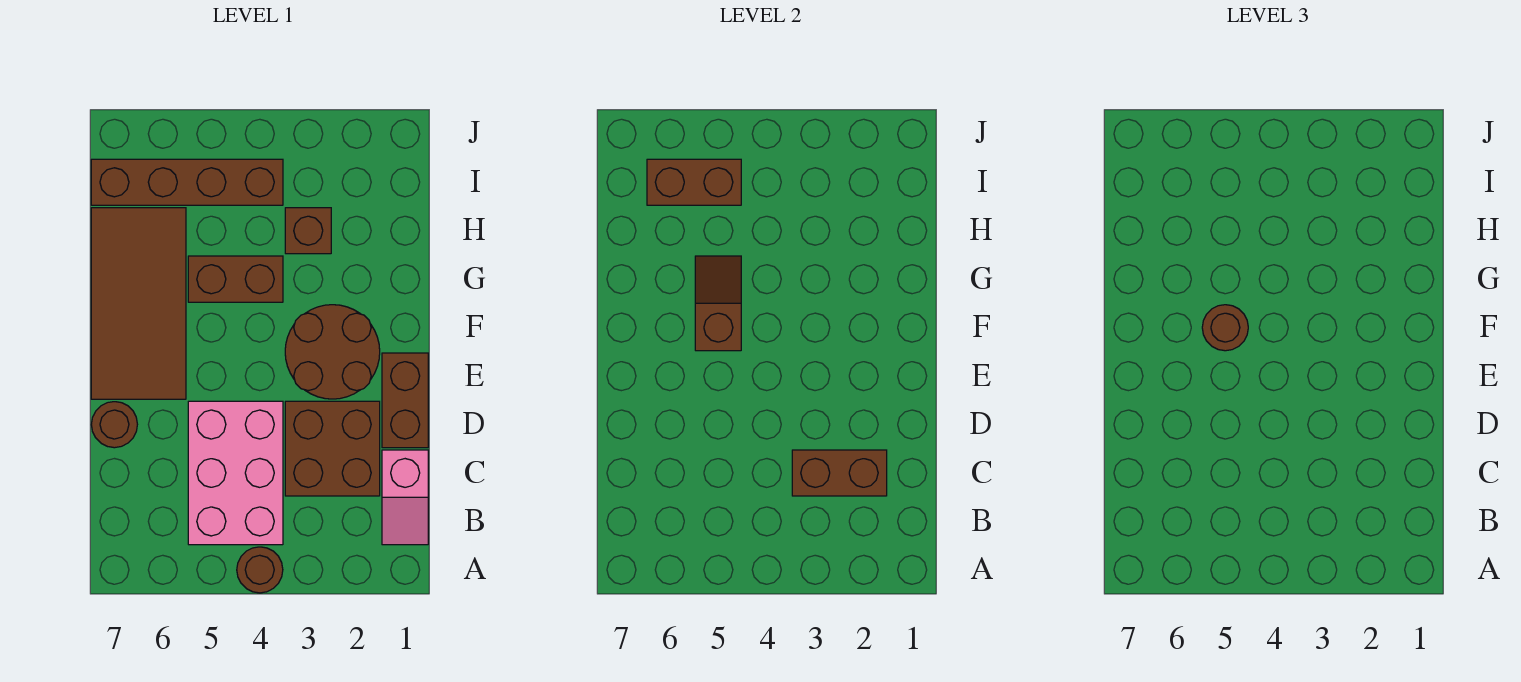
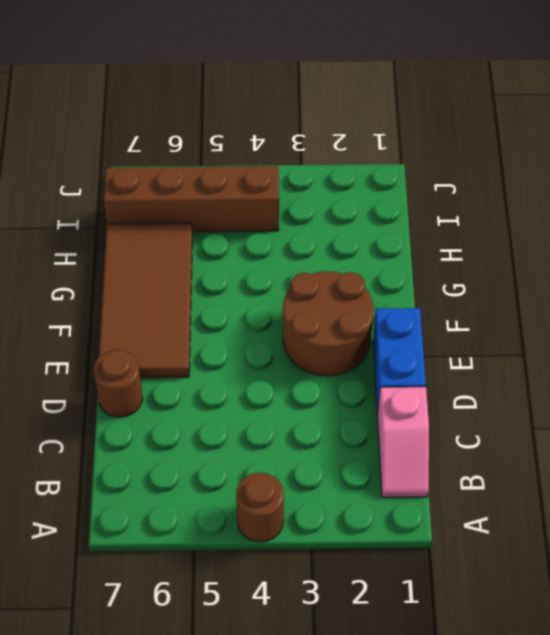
blue brick D1:E1 level 1 -> brown brick D1:E1 level 1
none -> pink brick B4:D5 level 1
none -> brown brick C2:D3 level 1
none -> brown brick G4:G5 level 1

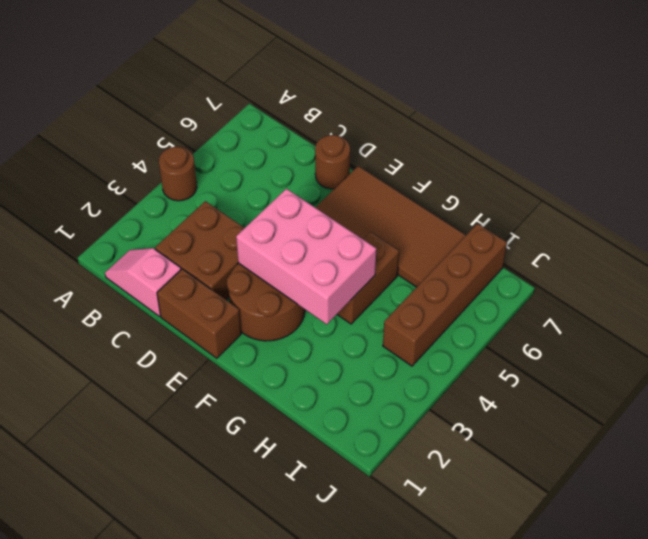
pink brick E3:G4 level 2 -> pink brick B4:D5 level 1
none -> brown brick H3 level 1
none -> brown brick C2:C3 level 2
none -> brown slope F5:G5 level 2 top F

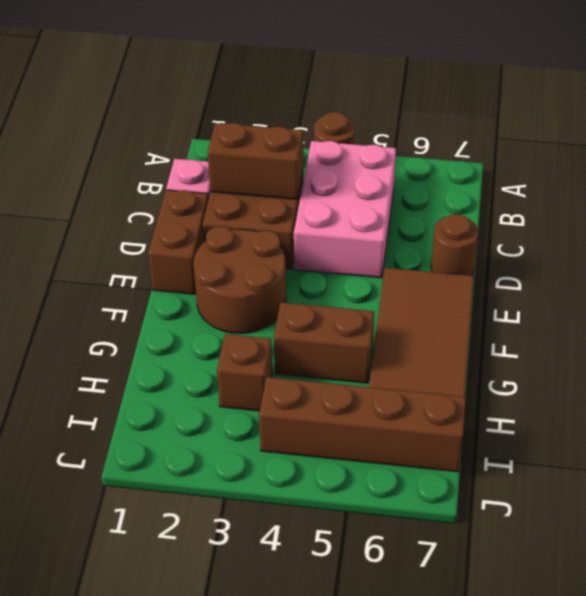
none -> brown slope F5:G5 level 2 top F
none -> brown brick I5:I6 level 2
none -> brown round brick F5 level 3

